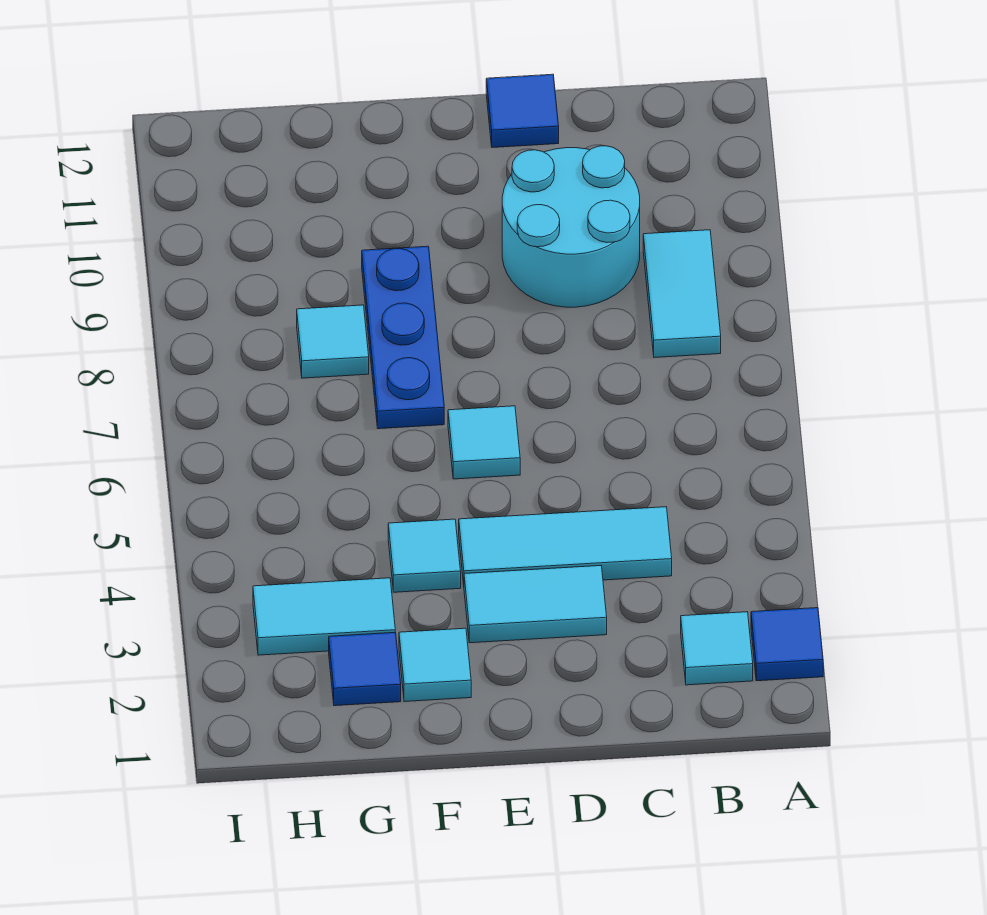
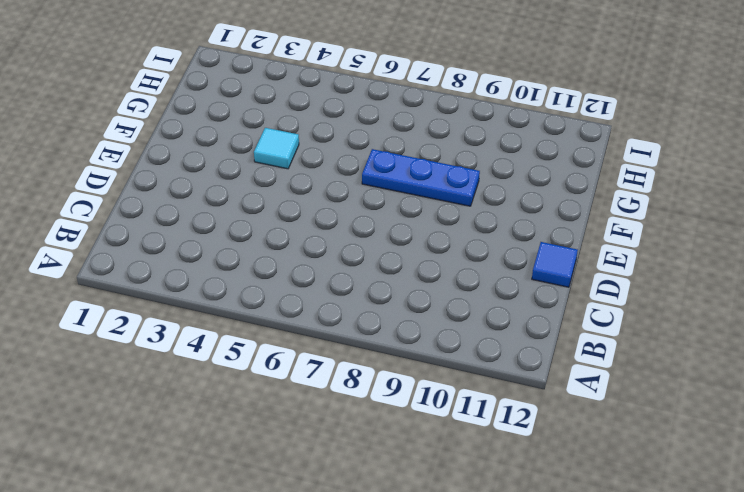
none -> blue tile A2 level 1
none -> cyan tile B2 level 1
none -> cyan tile B8:B9 level 1

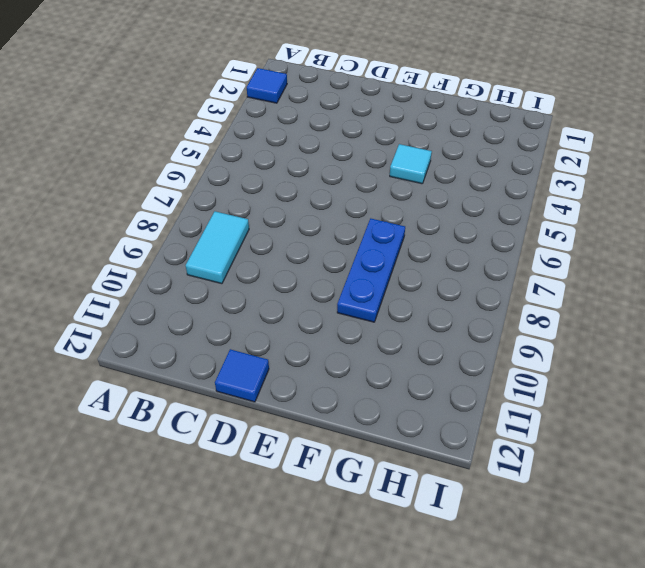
none -> cyan tile B2 level 1
none -> cyan tile C4:E4 level 1
none -> cyan round brick C9:D10 level 1

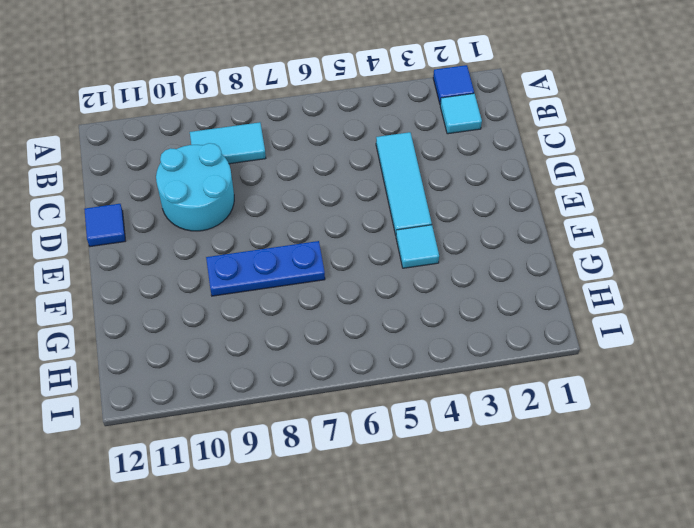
none -> cyan tile D3:E3 level 1
none -> cyan tile E6 level 1
none -> cyan tile F2 level 1

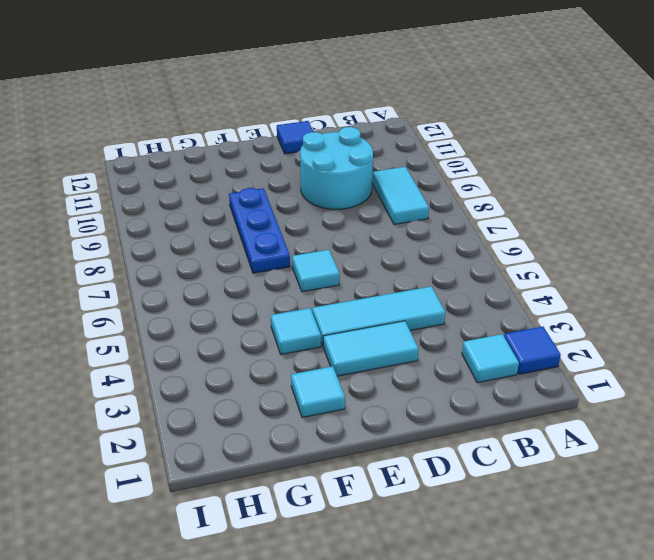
none -> blue tile G2 level 1
none -> cyan tile G3:H3 level 1
none -> cyan tile G8 level 1

